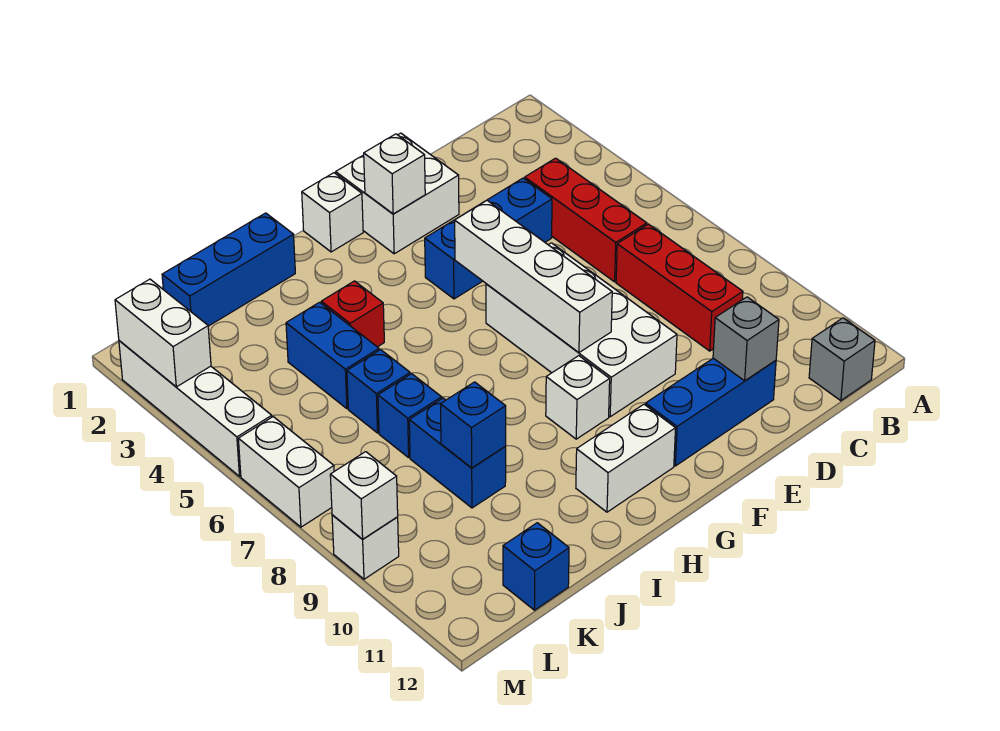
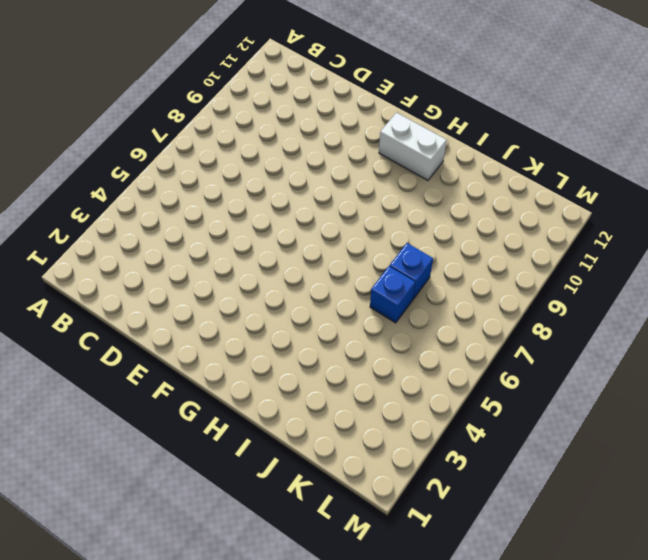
none -> grey brick B12 level 1
none -> red brick C4:C6 level 1
none -> red brick C7:C9 level 1

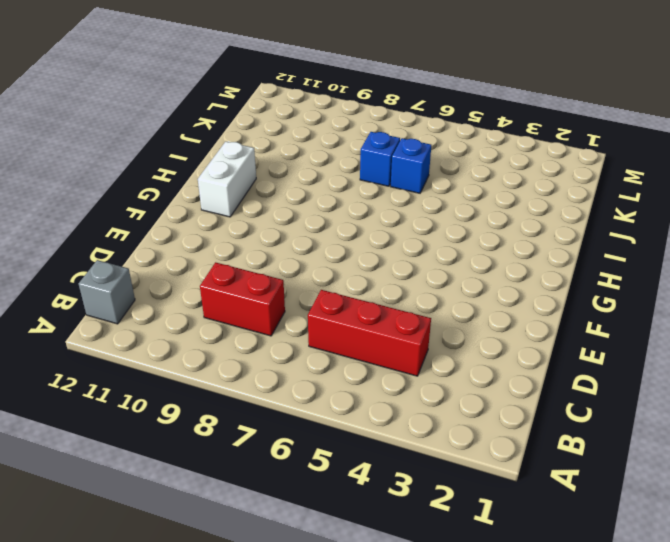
red brick C8:C9 level 1 -> red brick C7:C9 level 1
none -> blue brick D4:F4 level 1
none -> blue brick D11:F11 level 1
none -> white brick E1:F2 level 1

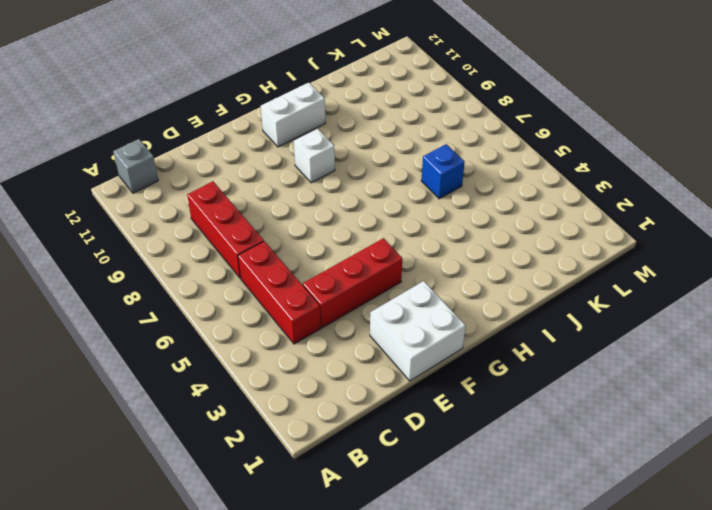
red brick D4:F4 level 1 -> blue brick D4:F4 level 1
none -> blue brick D11:F11 level 1
none -> white brick E6:F9 level 1
none -> white brick G1 level 1

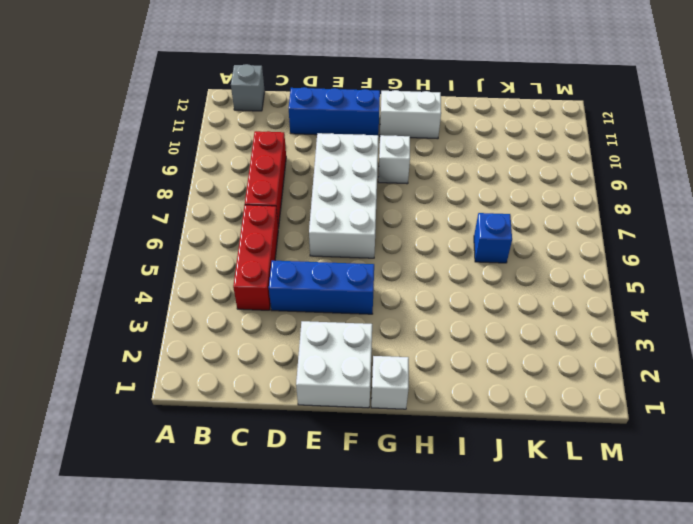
none -> blue brick I1:K1 level 1
none -> red brick I4 level 1
none -> blue brick J4:J5 level 1

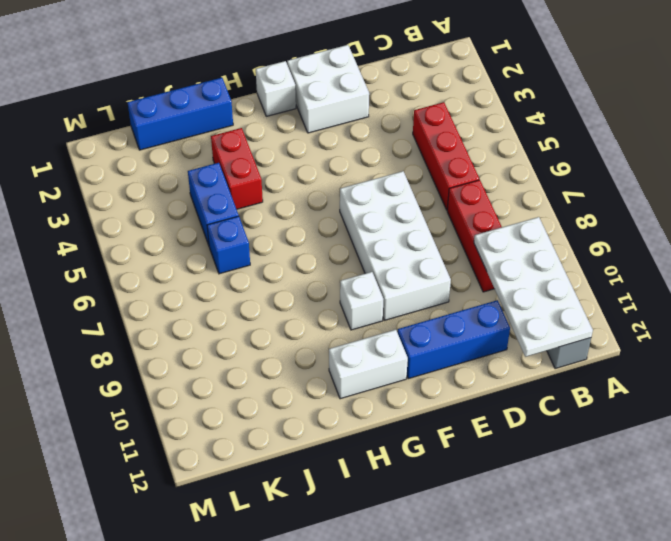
white plate B9:C12 level 2 -> none
red brick I3:I4 level 1 -> red brick I4 level 1
none -> blue brick D4:F4 level 1
none -> blue brick J7 level 1
none -> blue brick J8:J9 level 1

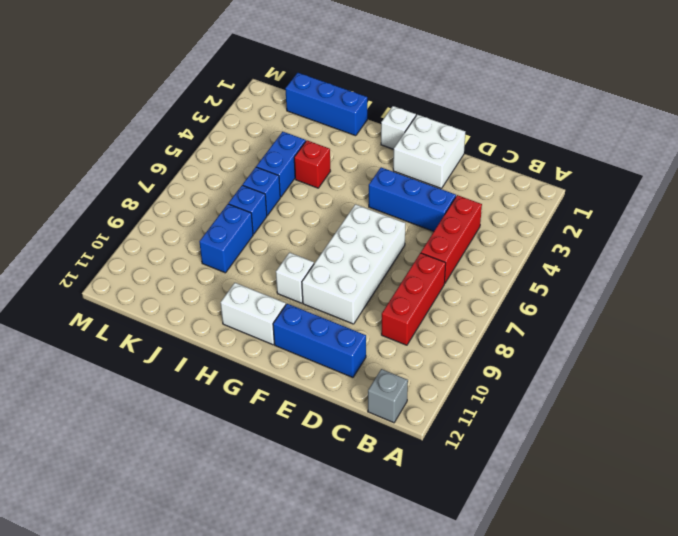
none -> blue brick K12 level 1
none -> white brick M2:M5 level 1
none -> white brick M6:M7 level 1

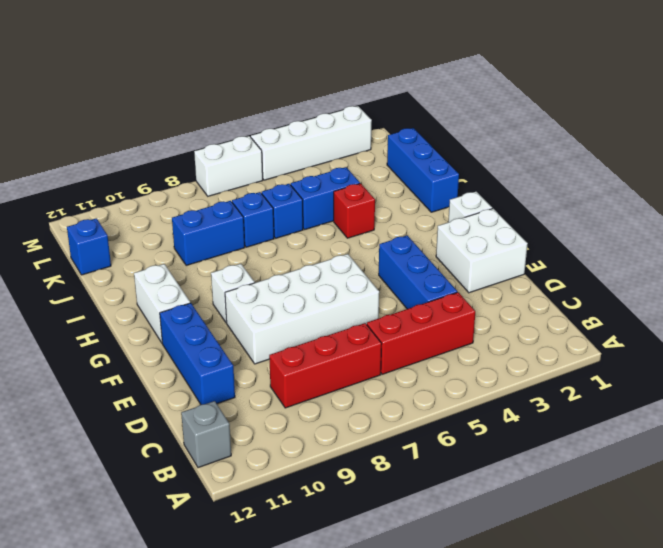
none -> white brick M9 level 1
none -> grey brick D11 level 2
none -> white brick F2 level 2

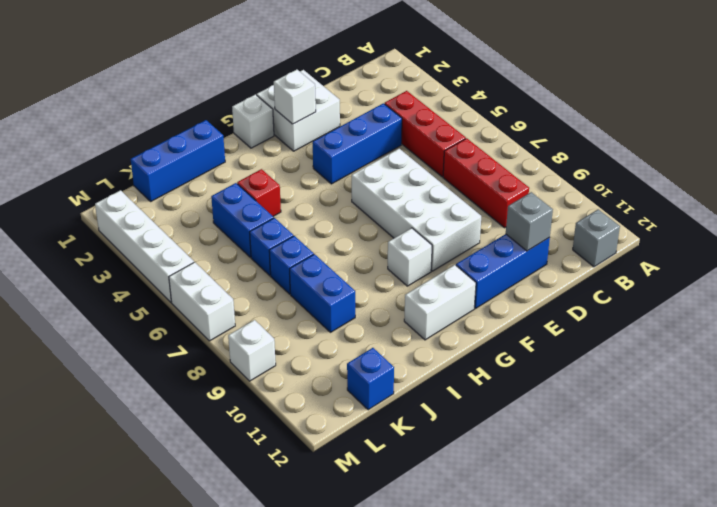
none -> white brick F5:F8 level 2
none -> blue brick J9 level 2
none -> white brick M2:M3 level 2

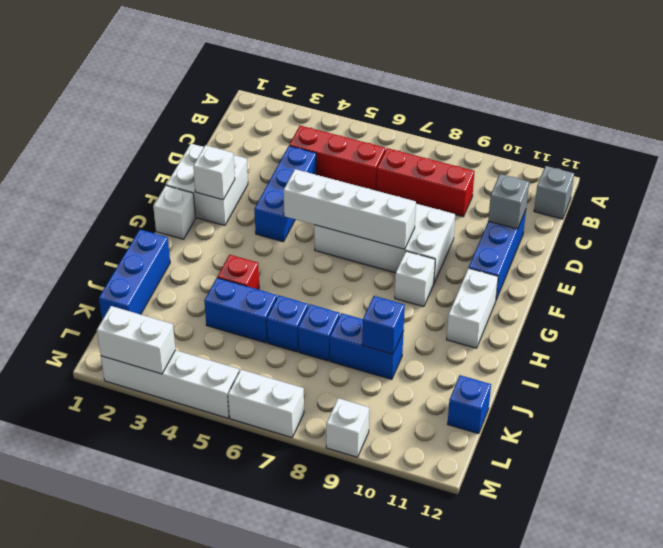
none -> white brick M9 level 2

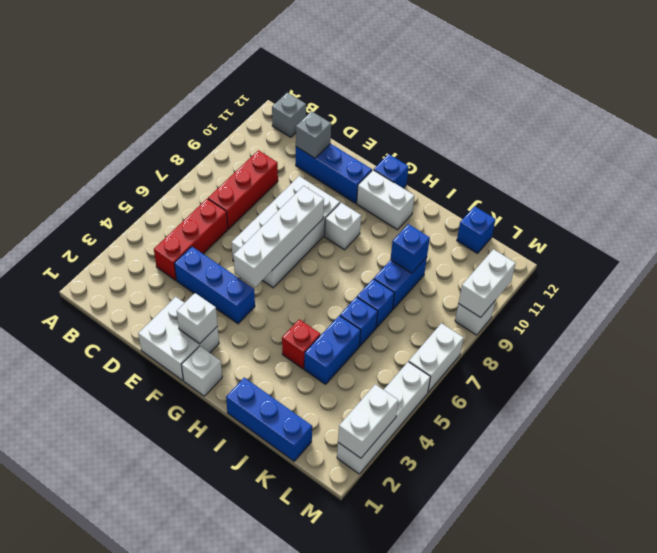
blue brick G12 level 1 -> none
white brick M9:M10 level 2 -> white brick M9 level 2

